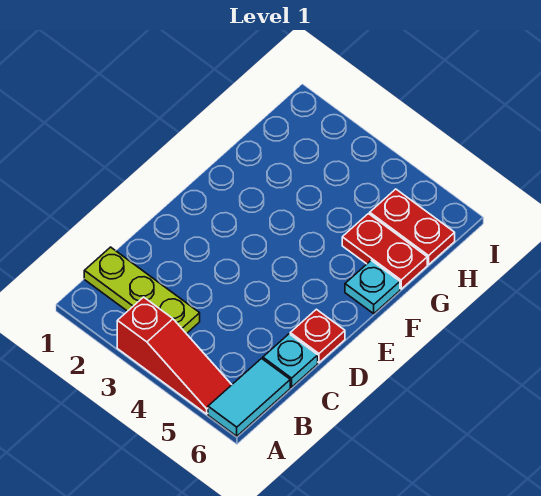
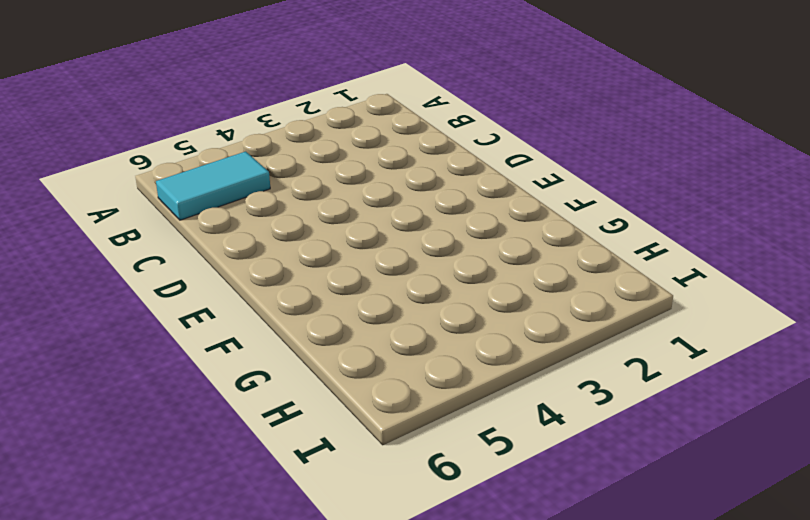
cyan tile B5:B6 level 1 -> cyan tile A6:B6 level 1
none -> red slope A3:A5 level 1 top 3
none -> lime plate B1:B3 level 1

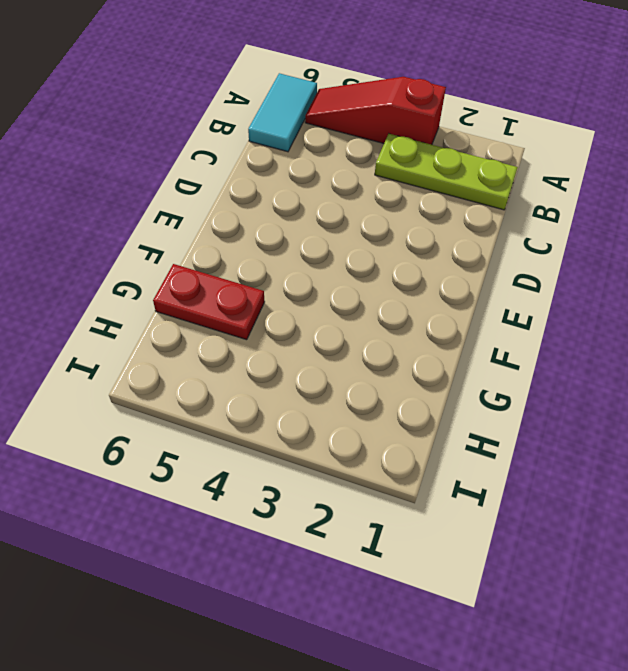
none -> cyan plate C6 level 1
none -> red plate D6 level 1

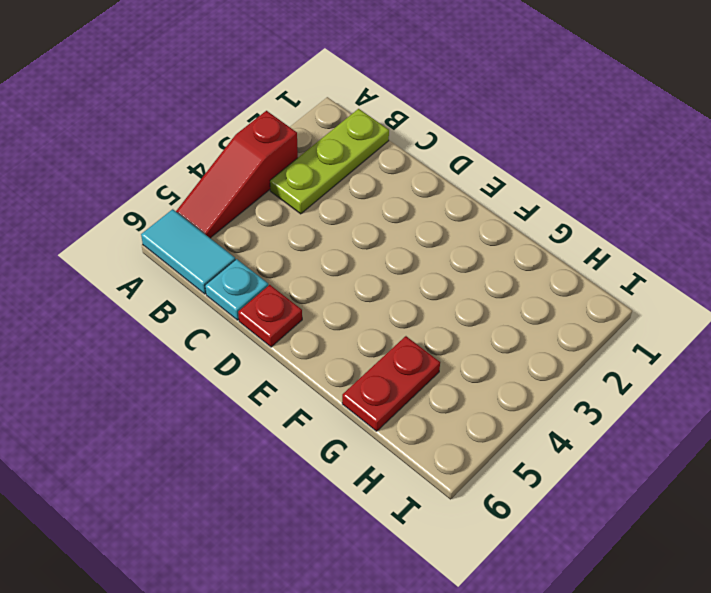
none -> cyan plate F6 level 1
none -> red plate H5:H6 level 1

